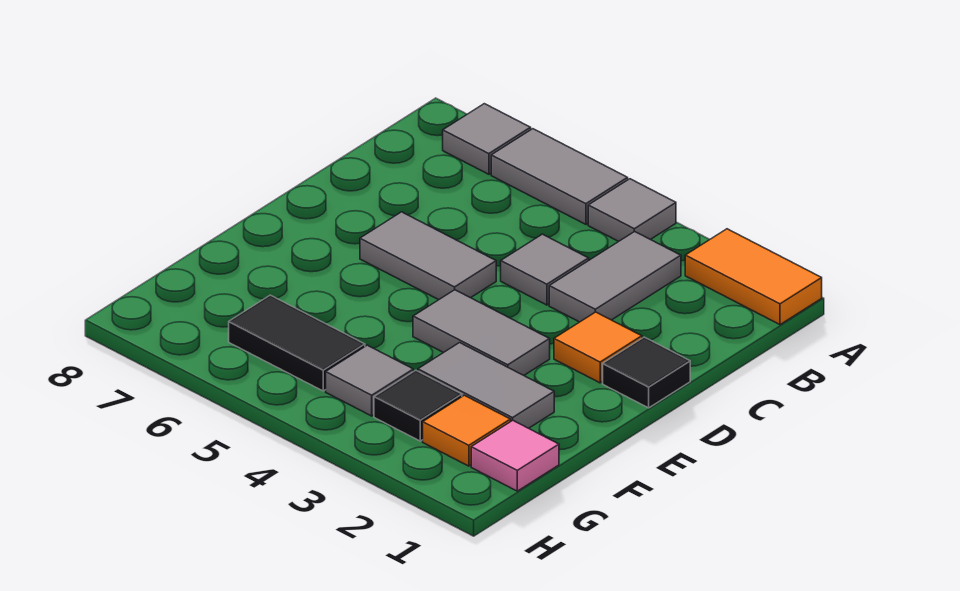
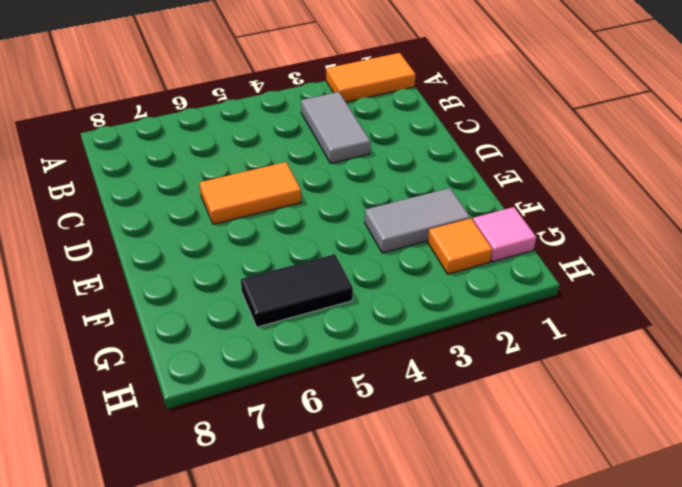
orange tile D5:D6 level 1 -> grey tile D5:D6 level 1
none -> grey tile A4 level 1
none -> grey tile A5:A6 level 1
none -> grey tile A7 level 1

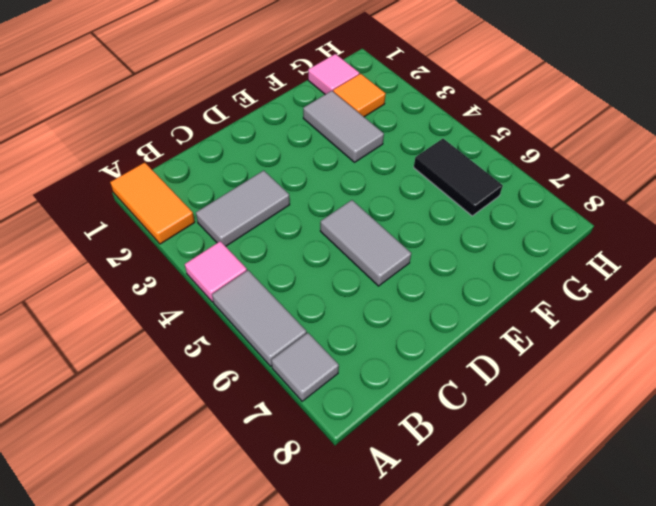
pink tile A4 level 1 -> grey tile A4 level 1
none -> grey tile C4 level 1
none -> black tile D1 level 1
none -> orange tile D2 level 1

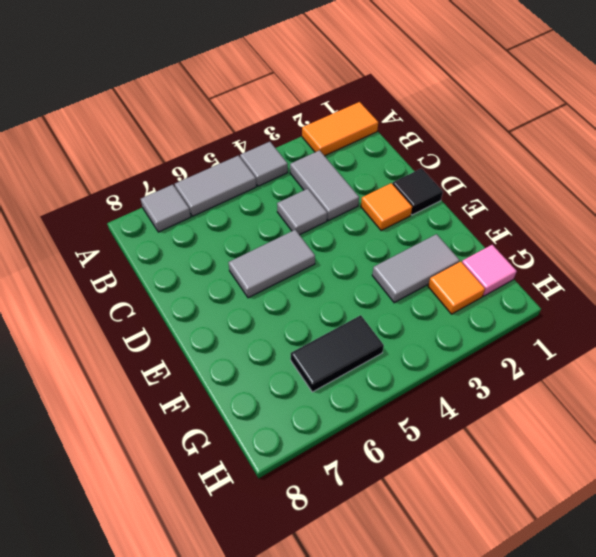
none -> grey tile E3:E4 level 1
none -> black tile G3 level 1
none -> grey tile G4 level 1

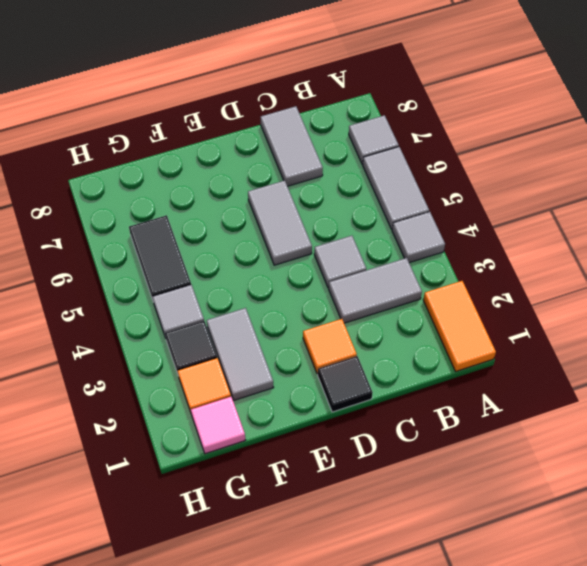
grey tile C7:C8 level 1 -> grey tile E3:E4 level 1

